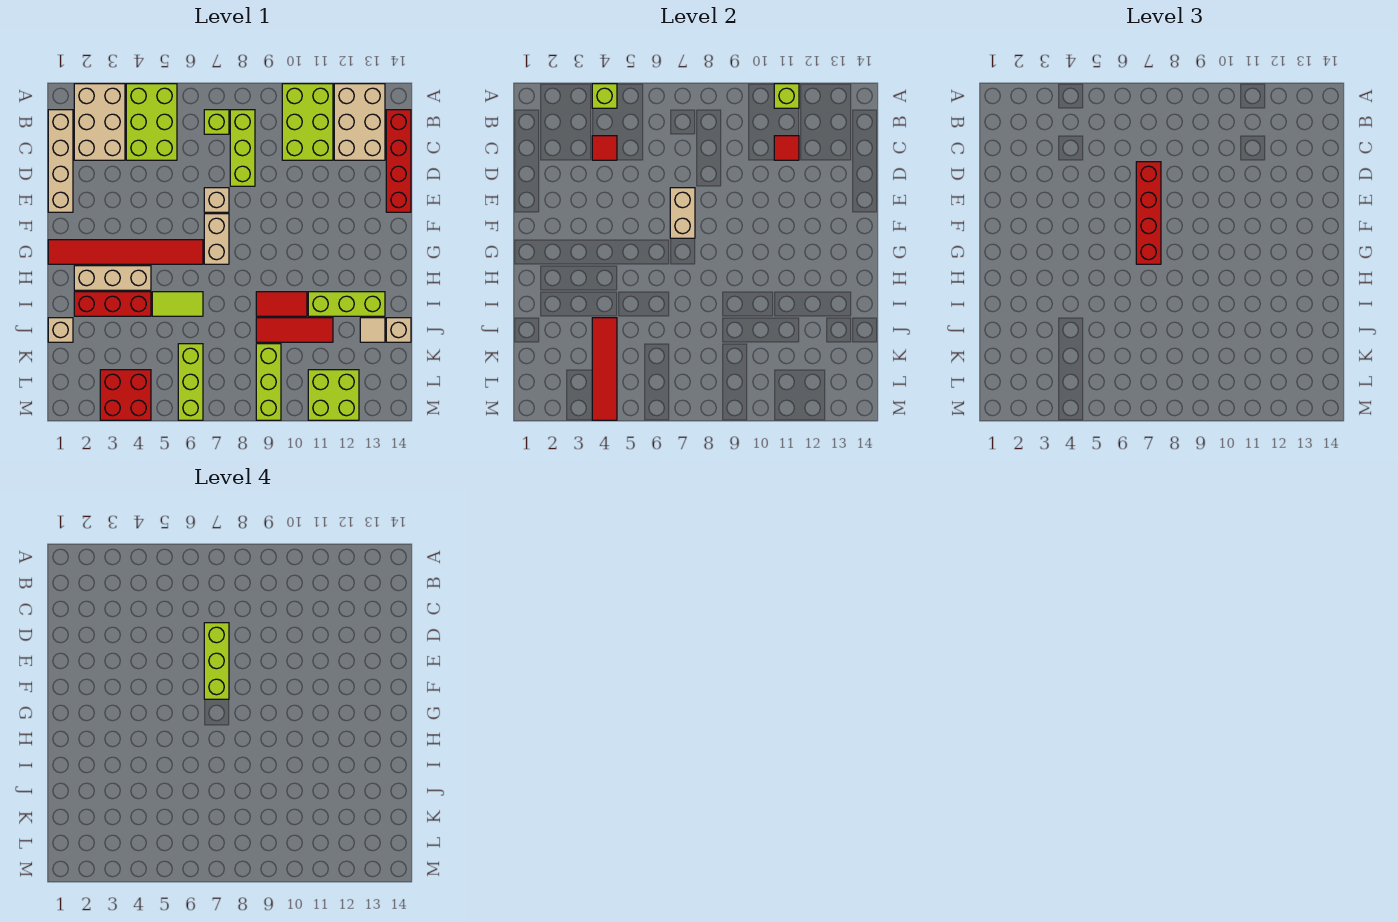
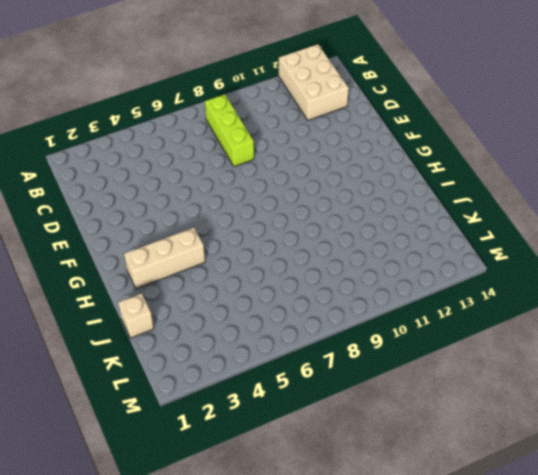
none -> tan brick A2:C3 level 1
none -> lime brick A4:C5 level 1
none -> lime brick A10:C11 level 1
none -> tan brick B1:E1 level 1

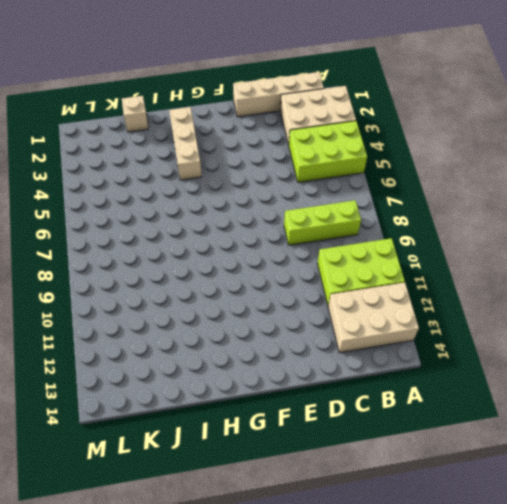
none -> lime brick B7 level 1
none -> red brick B14:E14 level 1
none -> tan brick E7 level 1
none -> tan brick F7:G7 level 1

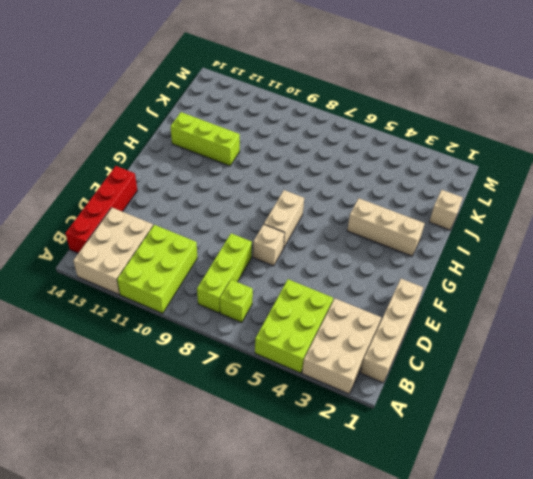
none -> red tile G1:G6 level 1
none -> red brick I2:I4 level 1
none -> lime tile I5:I6 level 1
none -> red tile I9:I10 level 1

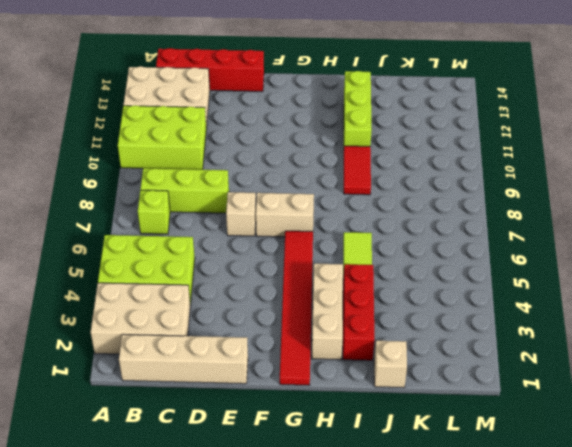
none -> red tile J9:J11 level 1
none -> tan tile J13 level 1
none -> tan brick J14 level 1
none -> lime brick K6:M6 level 1

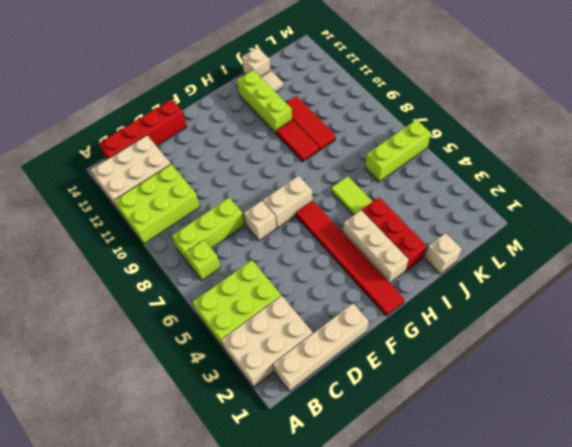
none -> lime brick K9:M9 level 1
none -> red brick L3:M4 level 1
none -> lime brick L11:M12 level 1
none -> lime brick A4 level 2

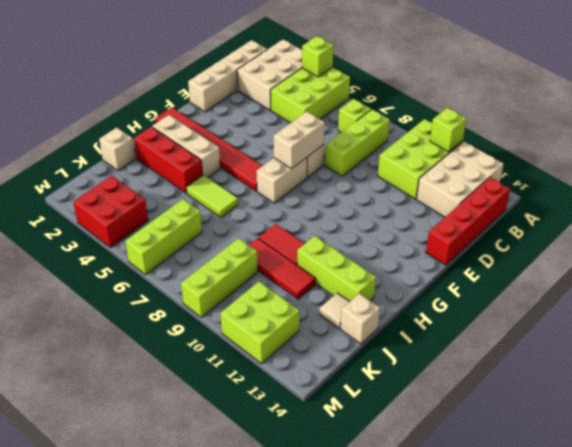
none -> red tile C4 level 2
none -> red tile C11 level 2
none -> red tile J4:M4 level 2
none -> red brick D7:G7 level 3

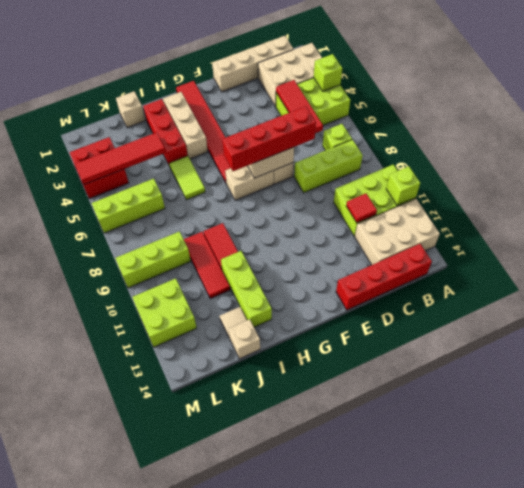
red tile C4:C6 level 2 -> red tile C4 level 2
none -> lime brick D7:F7 level 4

